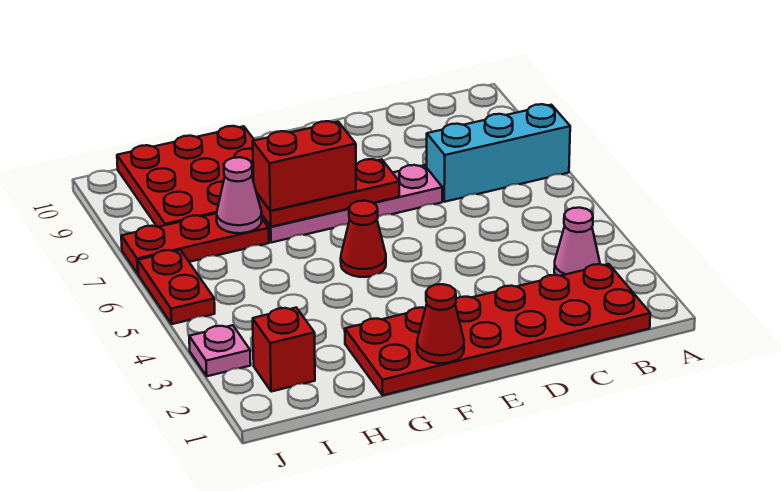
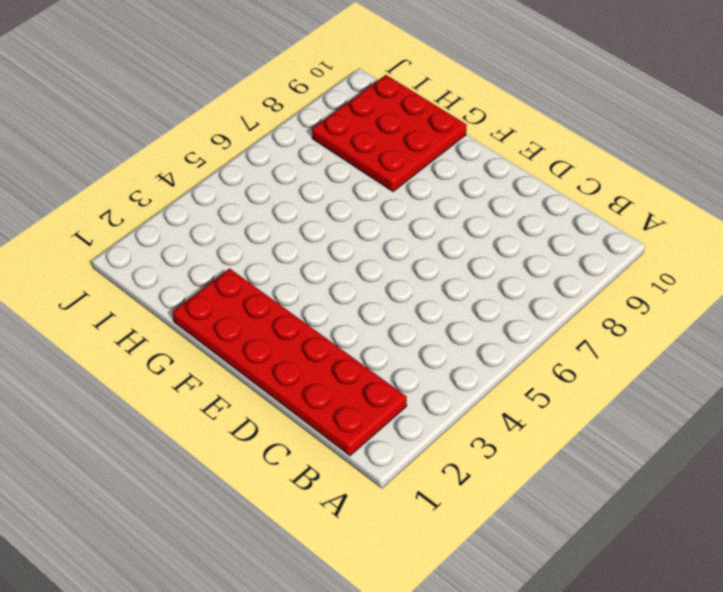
none -> cyan brick A7:C7 level 1
none -> pink cone B3 level 1
none -> pink plate D7:G7 level 1

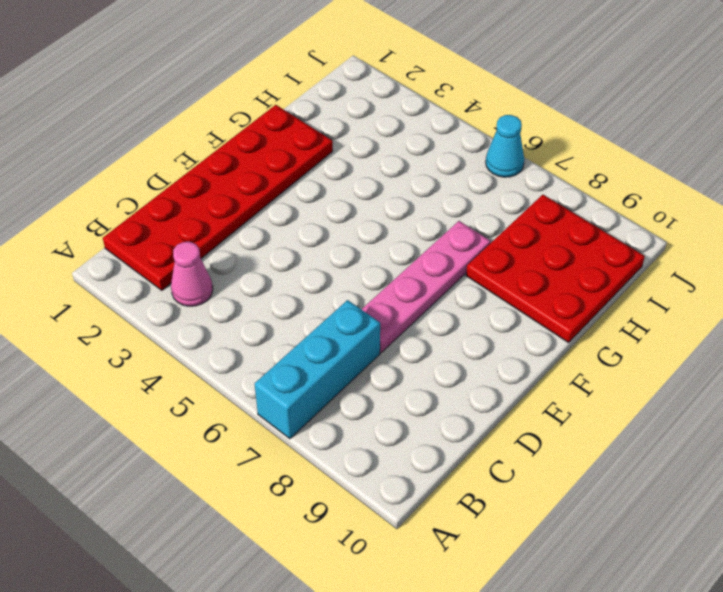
cyan cone J6 level 1 -> red plate J5:J6 level 1
none -> red cone F5 level 1
none -> red plate H7:J7 level 1
none -> red brick I2 level 1

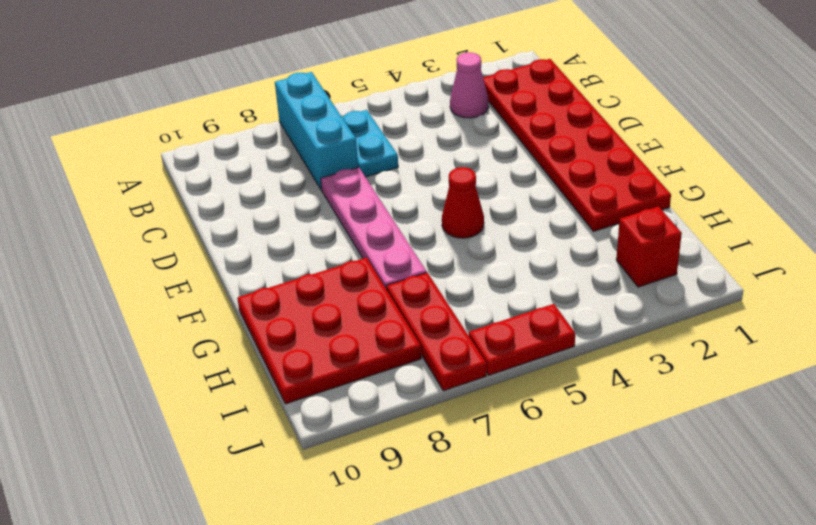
cyan plate B6:C6 level 1 -> none
none -> pink plate J3 level 1
none -> red plate E7:G7 level 2
none -> red cone F1 level 2

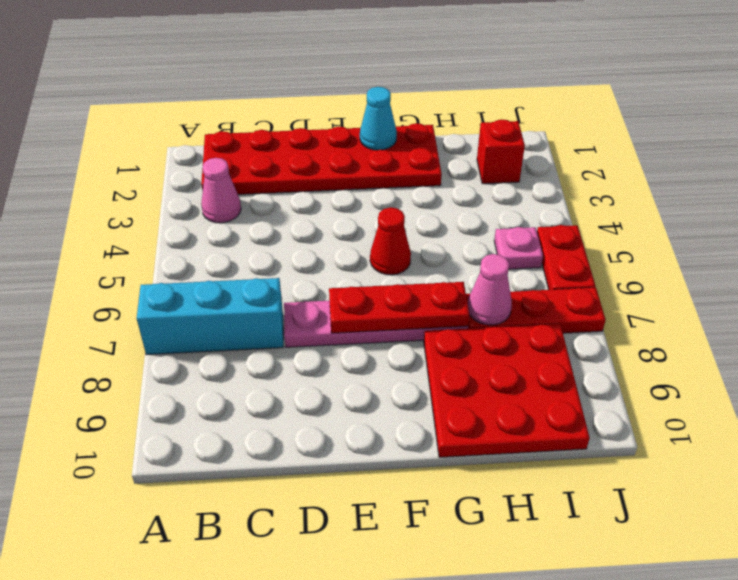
cyan cone F1 level 2 -> red cone F1 level 2
pink plate I5 level 1 -> pink plate J3 level 1
none -> red brick F7:G7 level 3

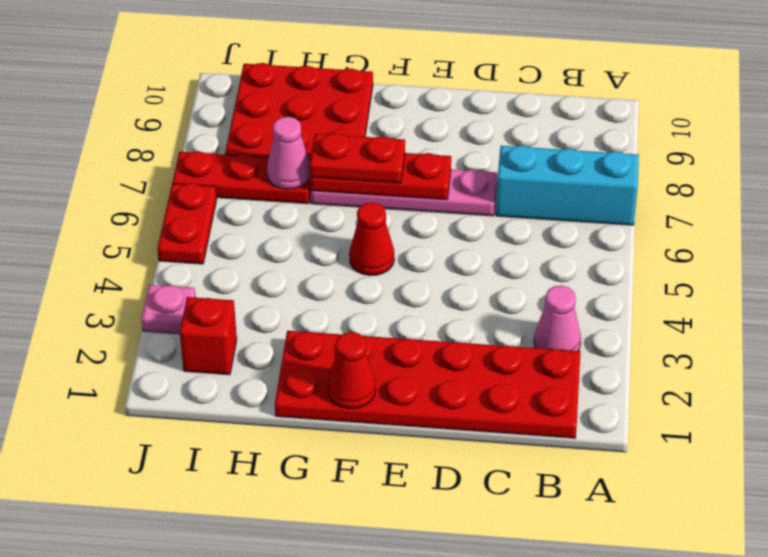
red plate F7:G7 level 3 -> red brick F7:G7 level 3

